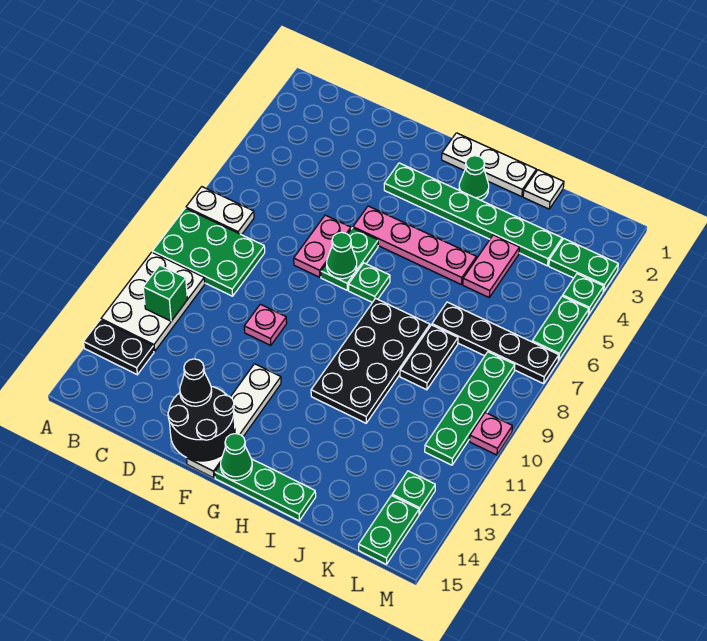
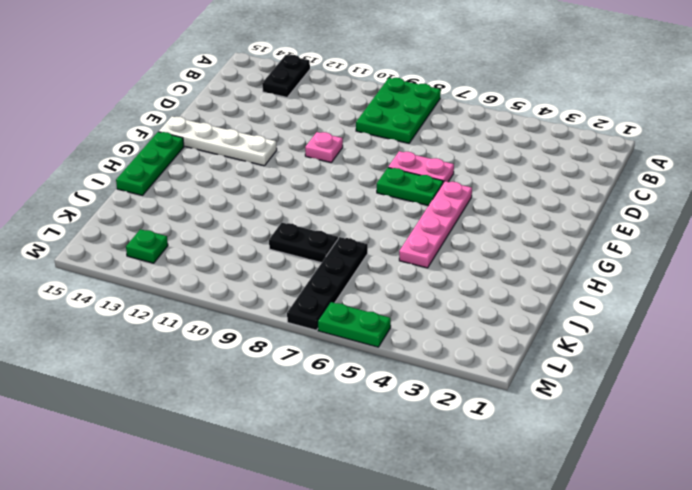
none -> white plate A7:B7 level 1
none -> white plate A10:B12 level 1
none -> green plate F3:K3 level 1
none -> white plate G1:I1 level 1

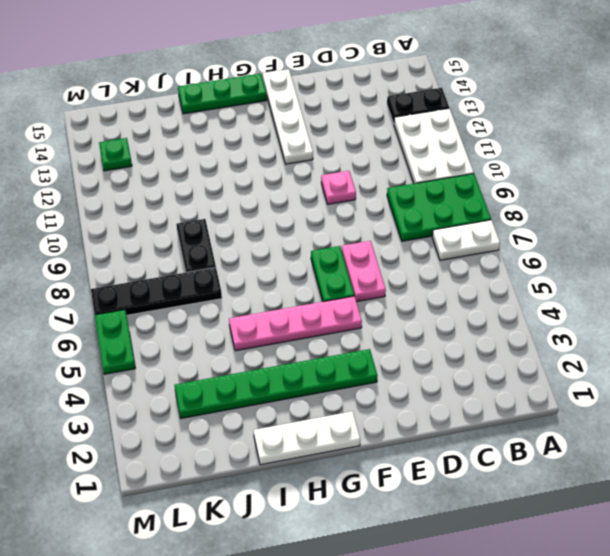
none -> green plate G7 level 1
none -> green cone H2 level 1
none -> black plate H8:I11 level 1
none -> white plate J1 level 1

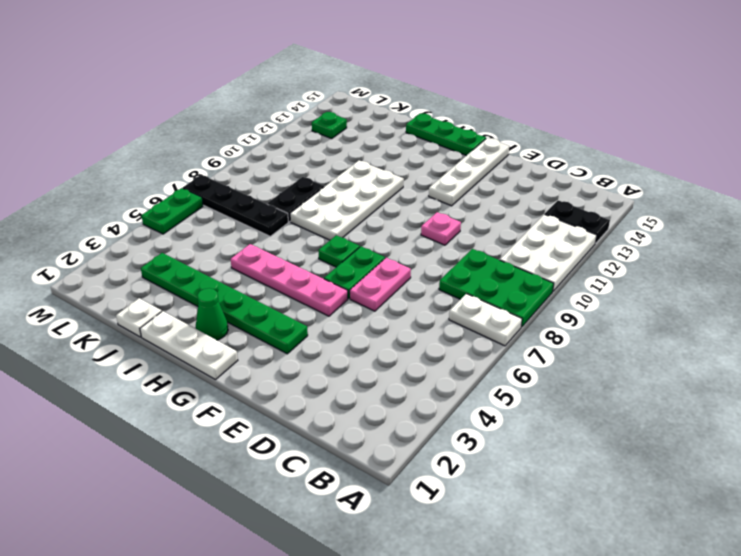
white plate H8:I11 level 1 -> black plate H8:I11 level 1
none -> pink plate J4:J5 level 1
none -> green plate L3:M3 level 1
none -> green plate L8:L11 level 1
none -> green plate L14:L15 level 1

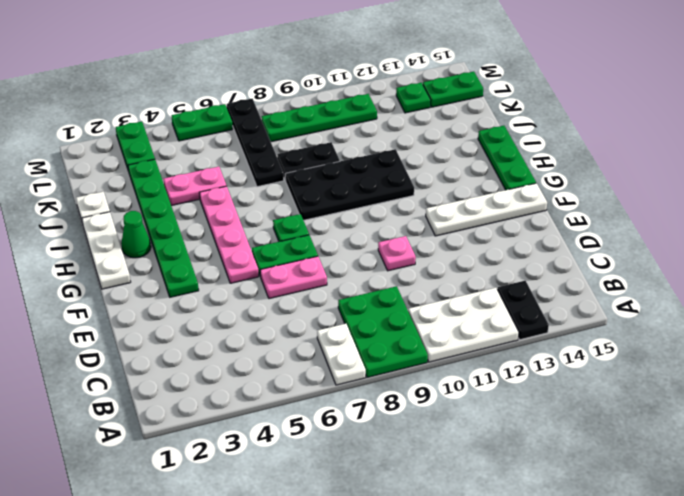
none -> green plate M4 level 1
none -> pink plate M10 level 1
none -> green brick B11 level 2
none -> black round brick E14:F15 level 2

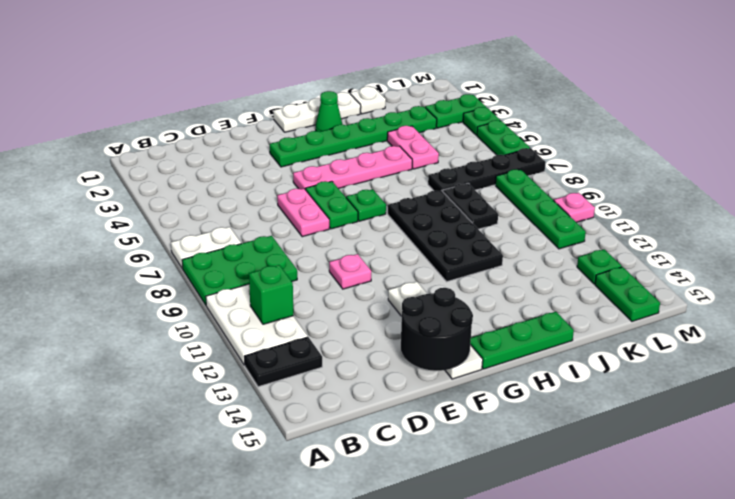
none -> green cone F7 level 2
none -> green cone G15 level 2
none -> black cone E14 level 3

